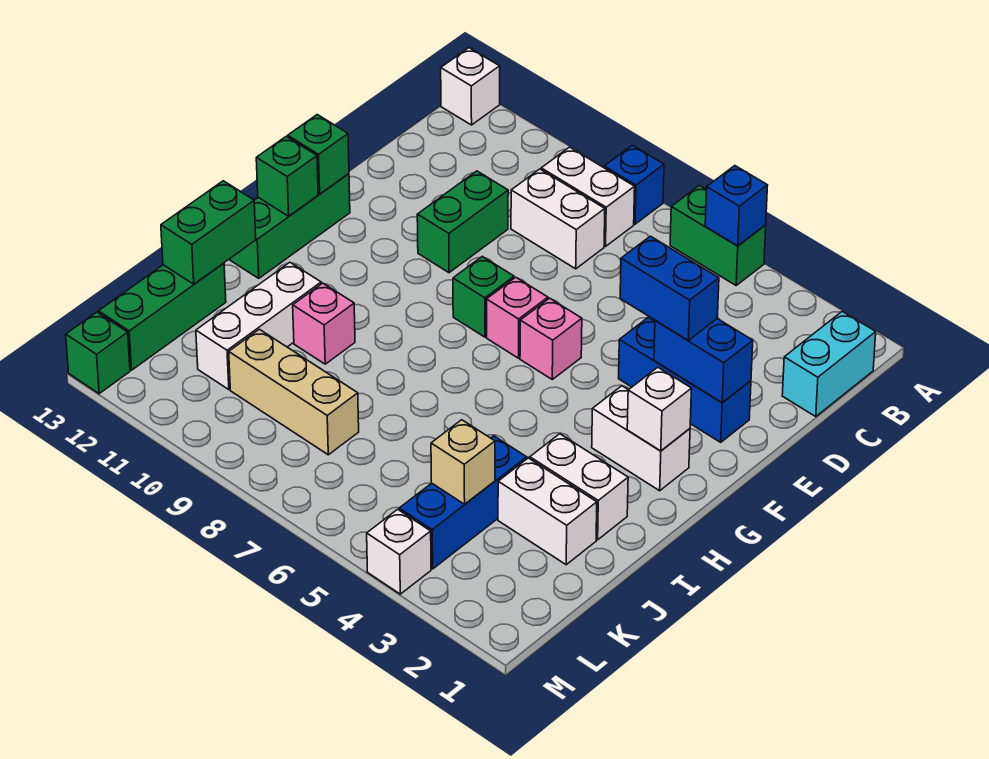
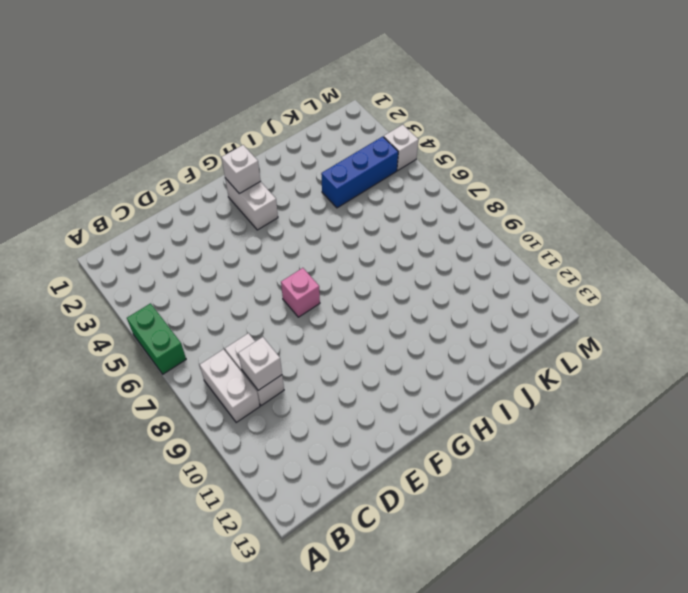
white brick C9 level 2 -> white brick A13 level 1
none -> blue brick A8 level 1
none -> cyan brick B1:C1 level 1
none -> green brick D10:E10 level 1
none -> blue brick E2:E4 level 1

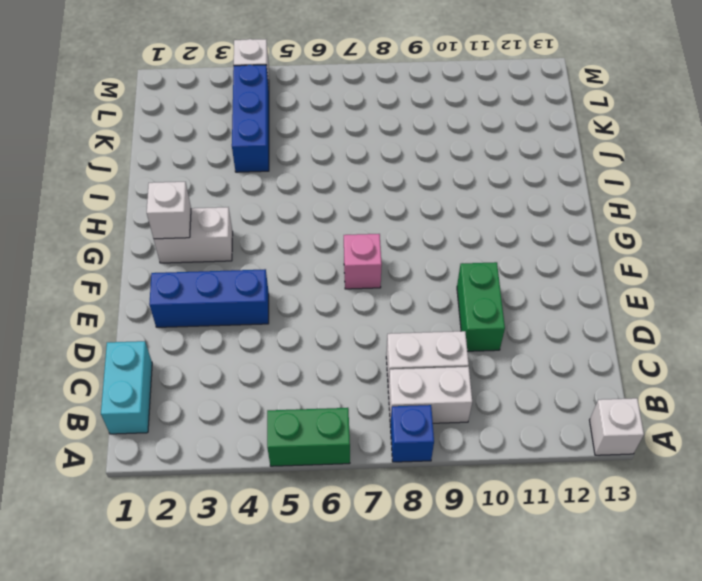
none -> pink brick F6 level 1
none -> green brick F8 level 1
none -> green brick F13:H13 level 1
none -> white brick I2:I3 level 1

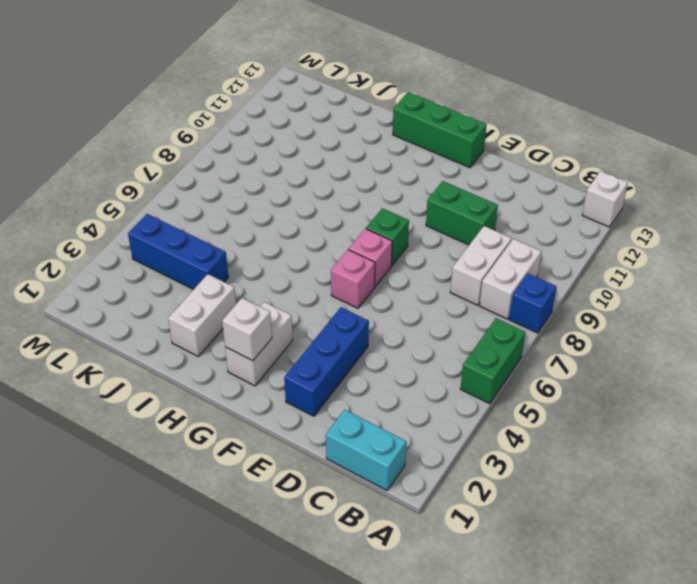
none -> pink brick I10 level 1
none -> white brick I11:K11 level 1
none -> white brick J2:J3 level 1
none -> green brick J13:L13 level 1

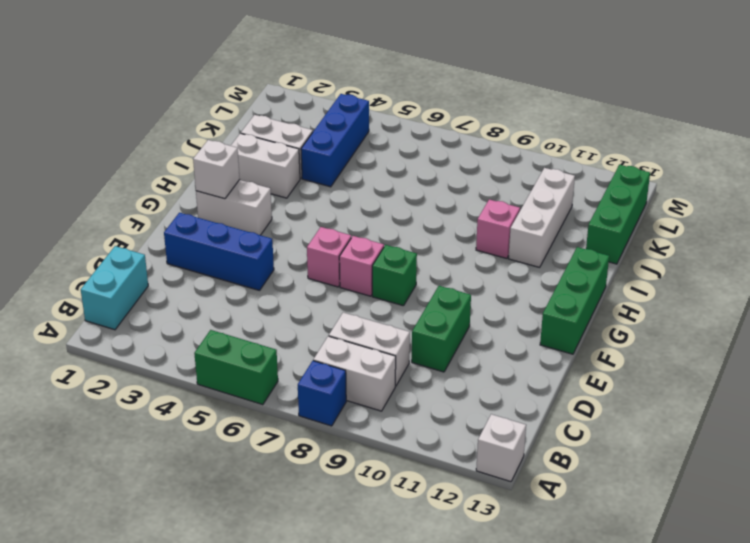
none -> tan brick K8:K10 level 1
none -> white brick M4 level 1
none -> green brick M13 level 1
none -> blue brick A5 level 2

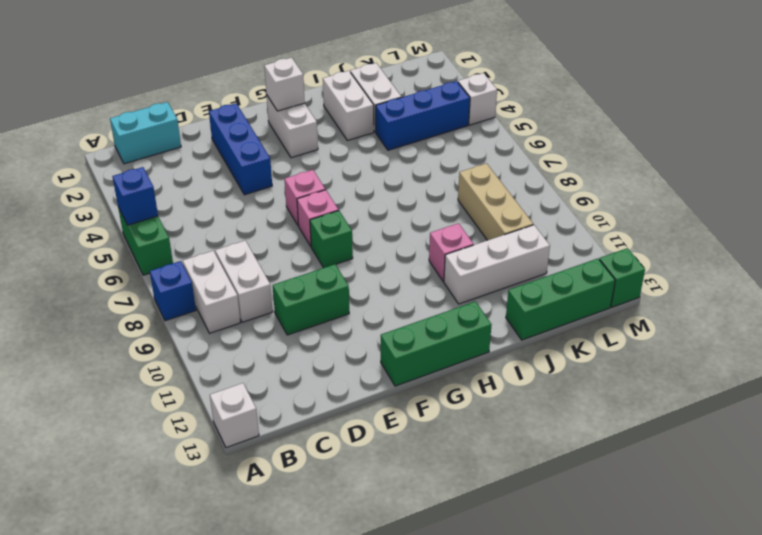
none -> blue brick E2:E3 level 2
none -> green brick F13 level 2
none -> green brick G13 level 2
none -> green brick I13:J13 level 2

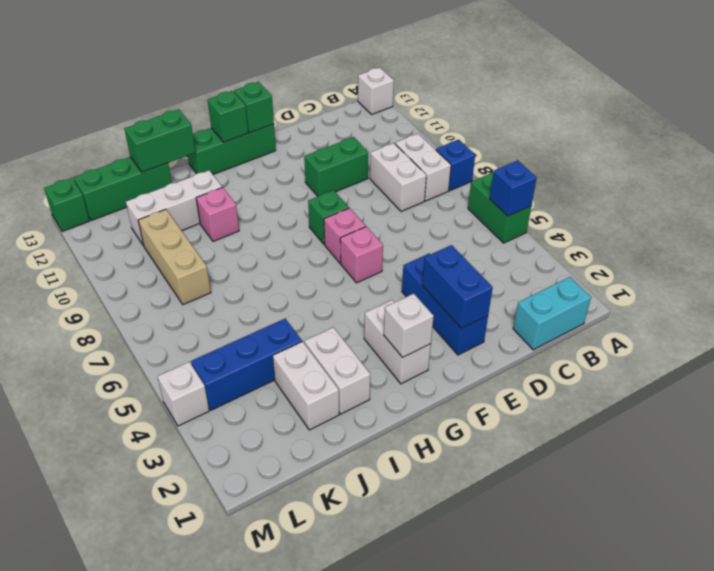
none -> tan brick K4 level 2
none -> blue brick E3:E4 level 3

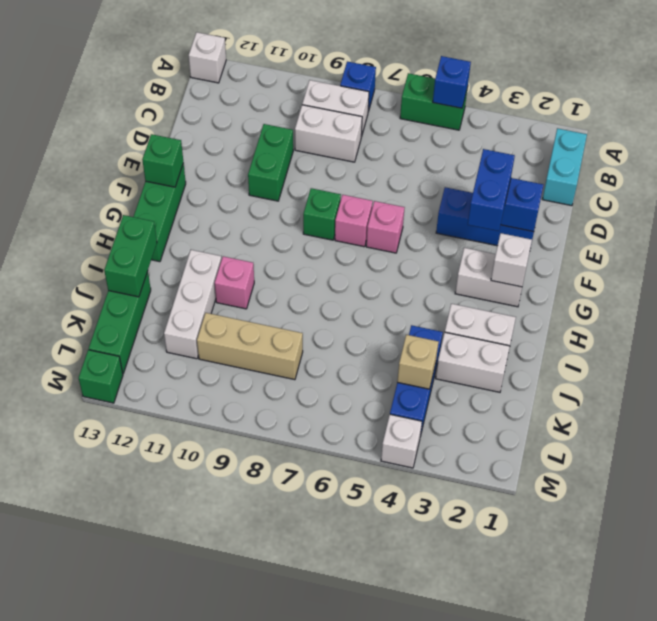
blue brick E3:F3 level 3 -> blue brick E3:E4 level 3
none -> green brick G13 level 2

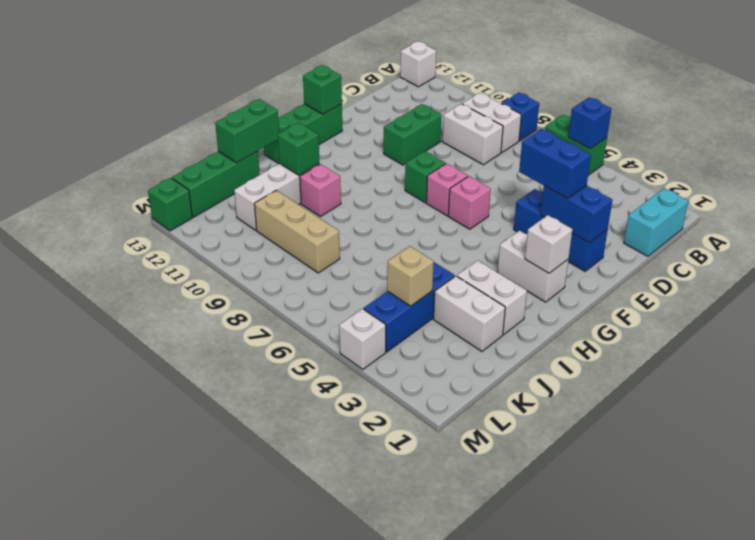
green brick I11 level 2 -> green brick G13 level 2

